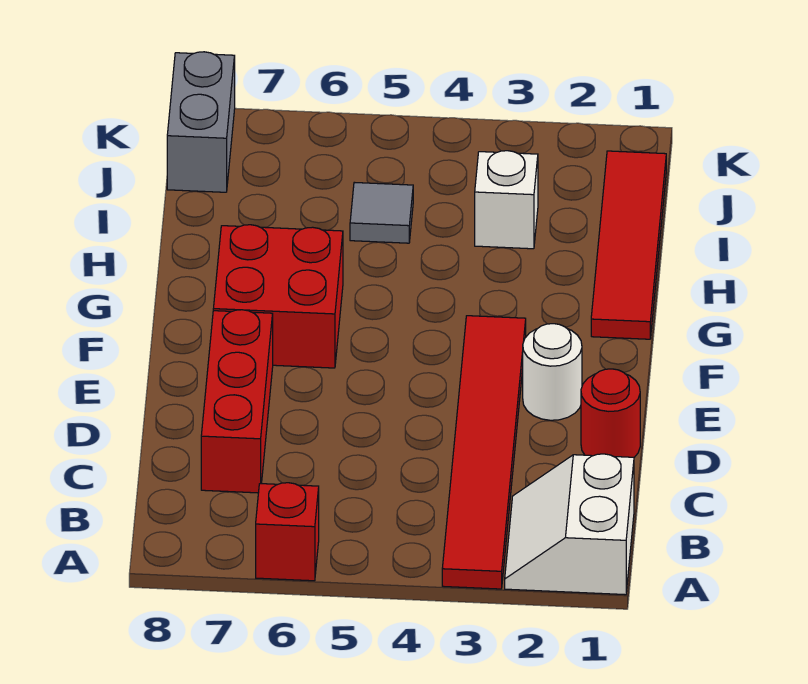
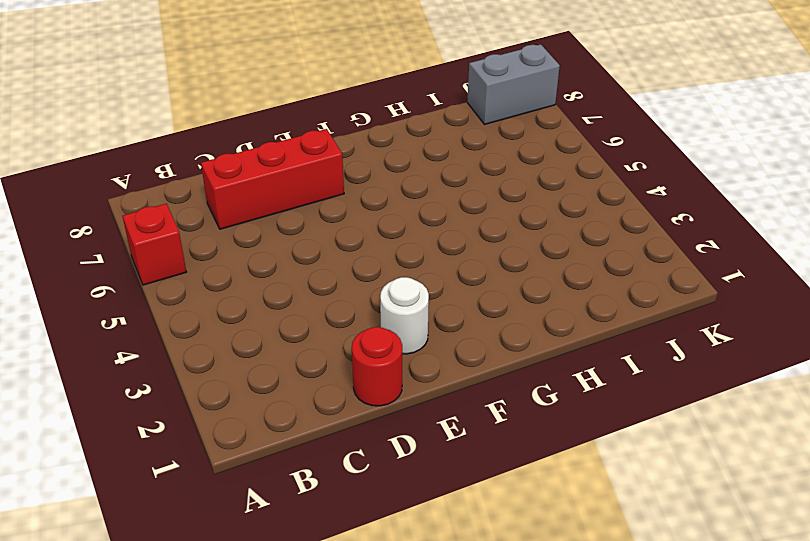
none -> white slope A1:B2 level 1 top 1
none -> red tile A3:F3 level 1

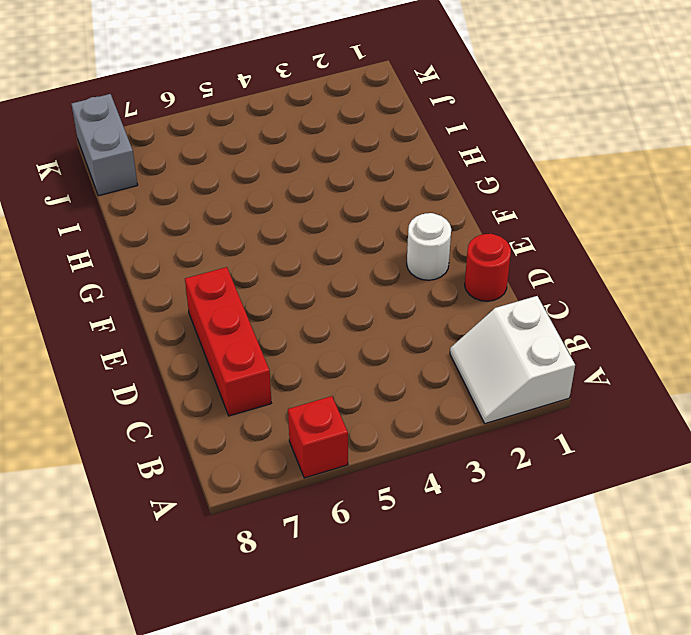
none -> red tile A3:F3 level 1
none -> red brick F6:G7 level 1

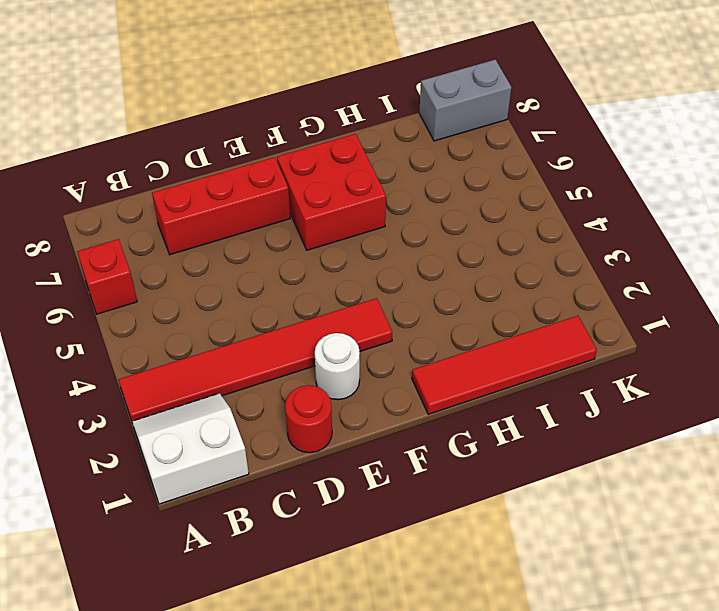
none -> white brick I3 level 1
none -> grey tile I5 level 1

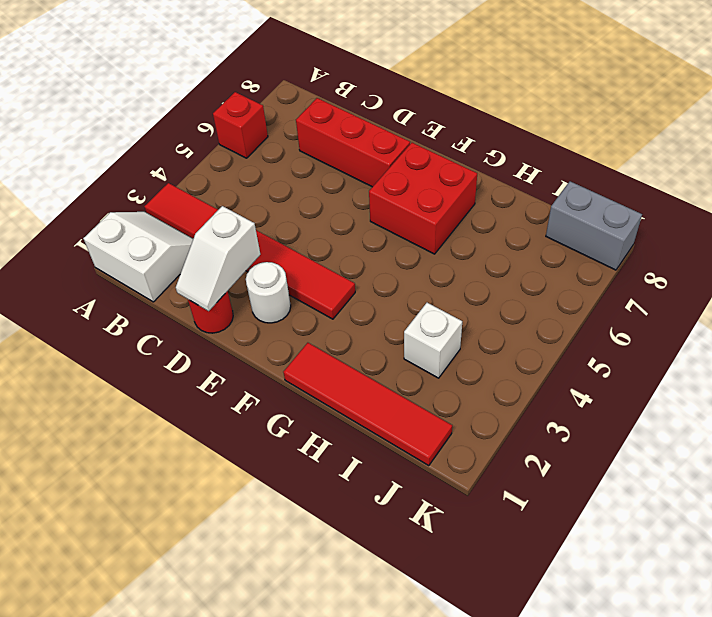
white slope D1:D2 level 2 top 2 -> none
none -> grey tile I5 level 1

